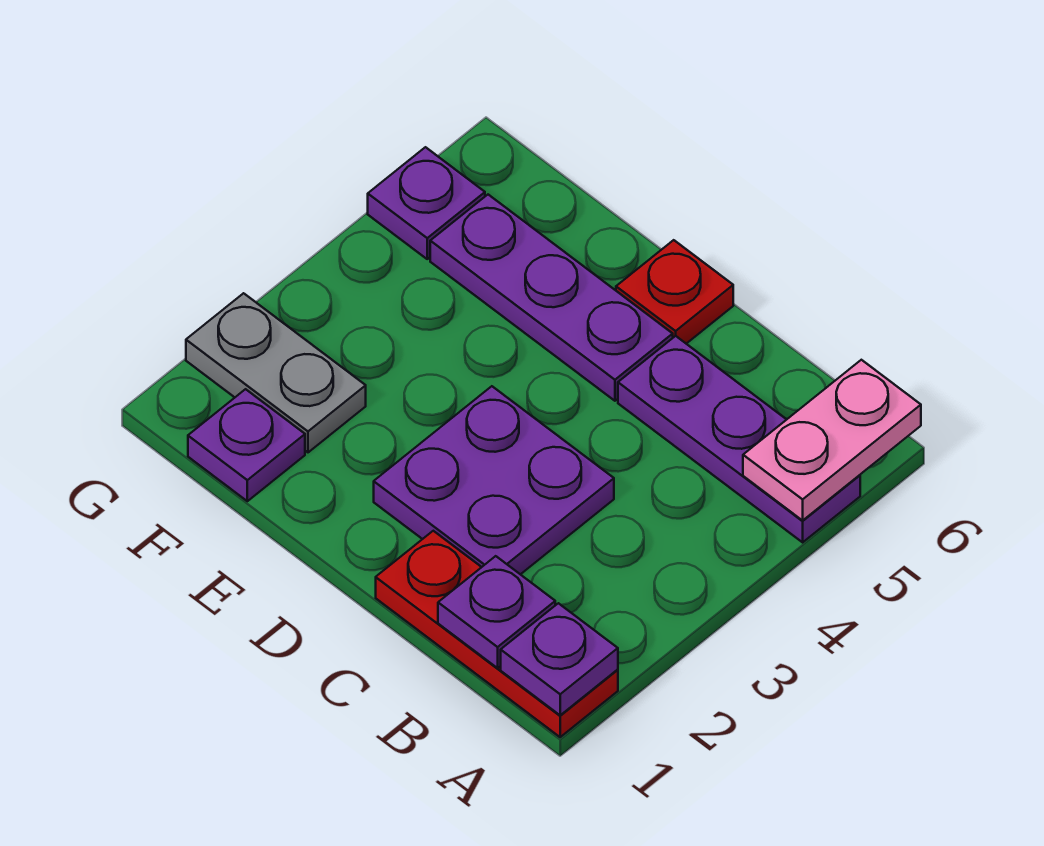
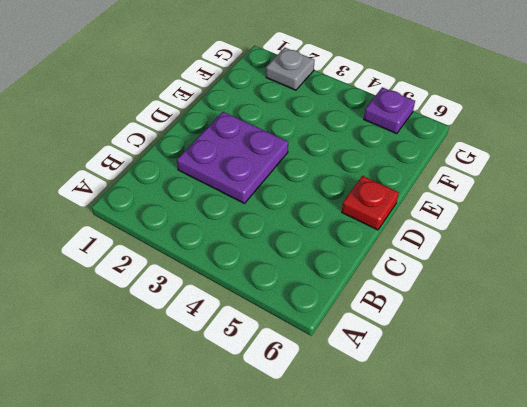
grey plate G2 level 1 -> grey plate F2:G2 level 1
none -> red plate A1:C1 level 1
none -> purple plate A5:C5 level 1

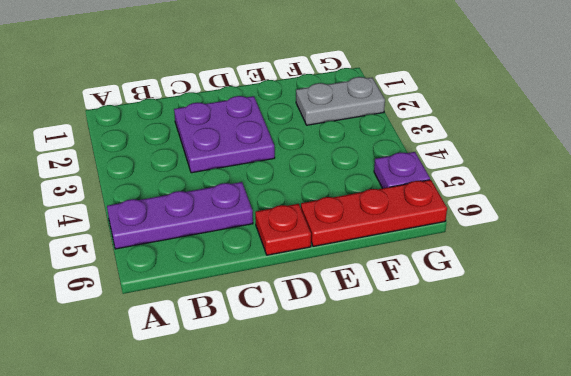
red plate E6:G6 level 1 -> red plate A1:C1 level 1
none -> purple plate D5:F5 level 1
none -> purple plate F1 level 1

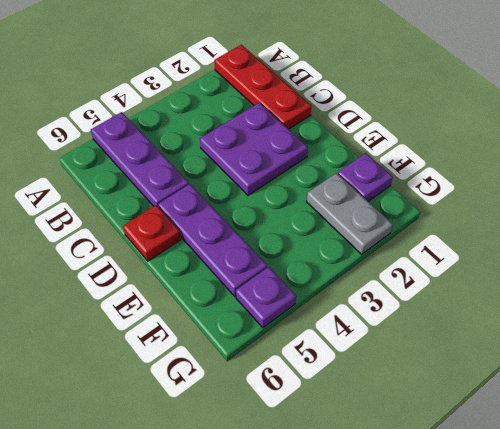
none -> purple plate A1 level 2
none -> pink plate A5:A6 level 2

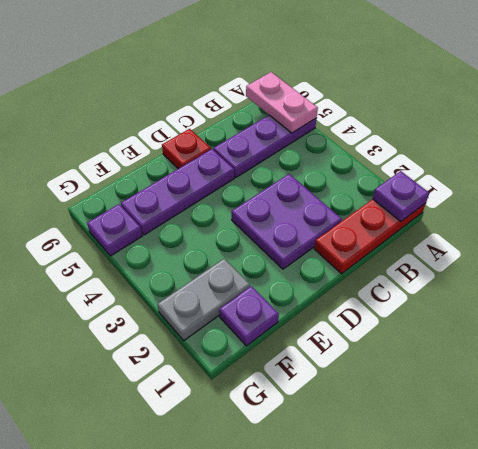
none -> purple plate B1 level 2

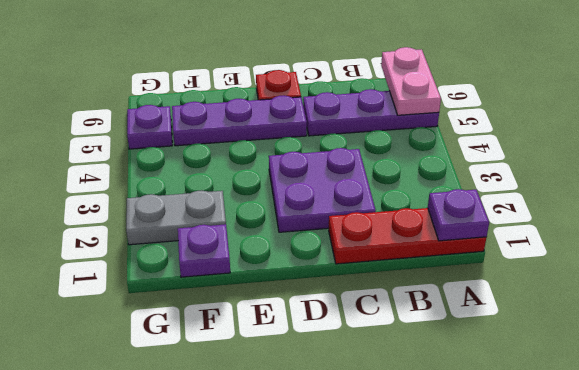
none -> purple plate B1 level 2

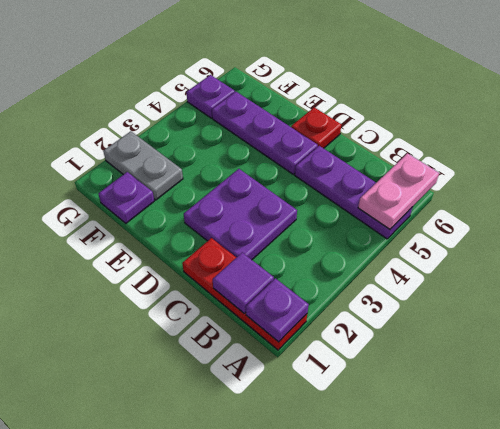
purple tile B1 level 2 -> purple plate B1 level 2

